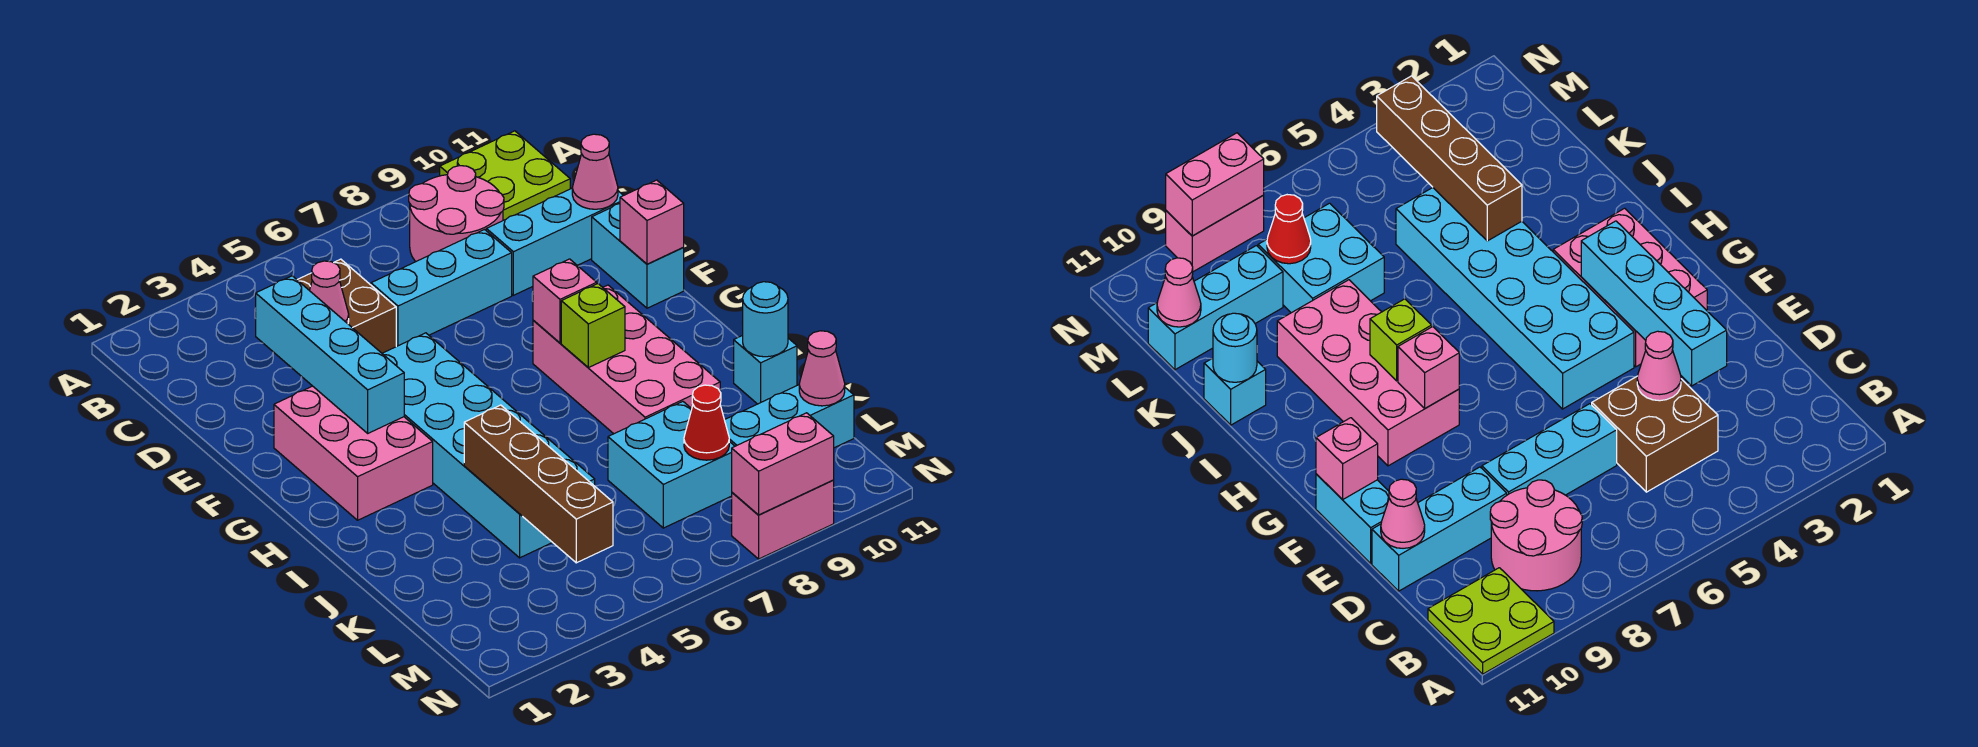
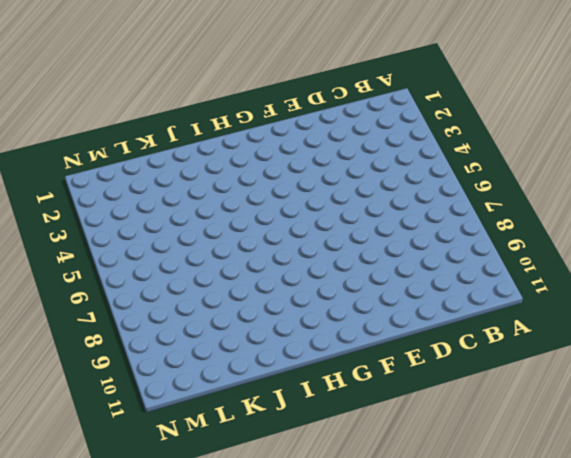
none -> lime plate A10:B11 level 1
none -> pink round brick B8:C9 level 1
none -> brown brick C4:D5 level 1

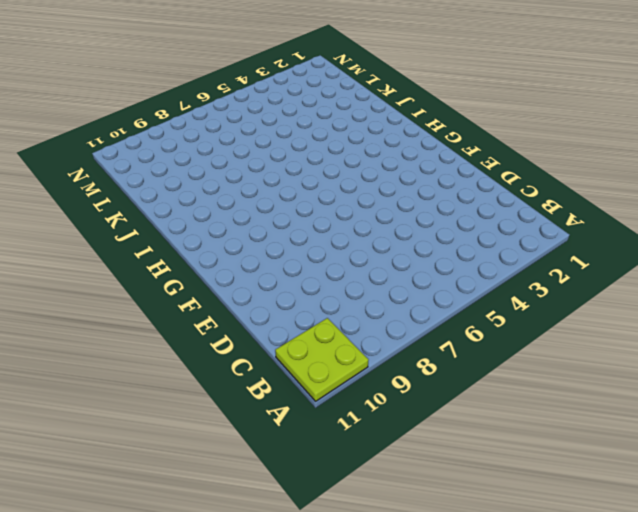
none -> pink round brick B8:C9 level 1
none -> brown brick C4:D5 level 1
none -> cyan brick D6:D8 level 1

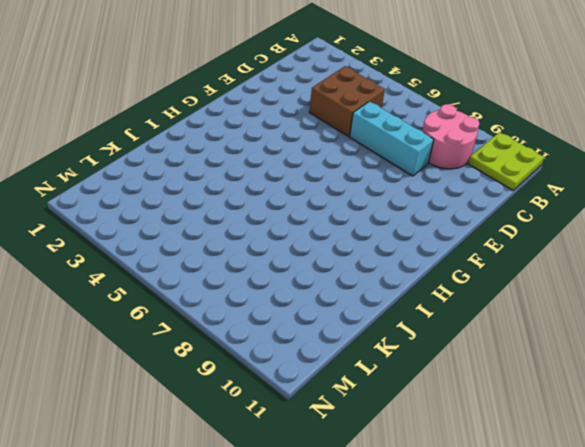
none -> cyan brick D9:D11 level 1
none -> cyan brick E11:F11 level 1
none -> pink brick F2:H3 level 1

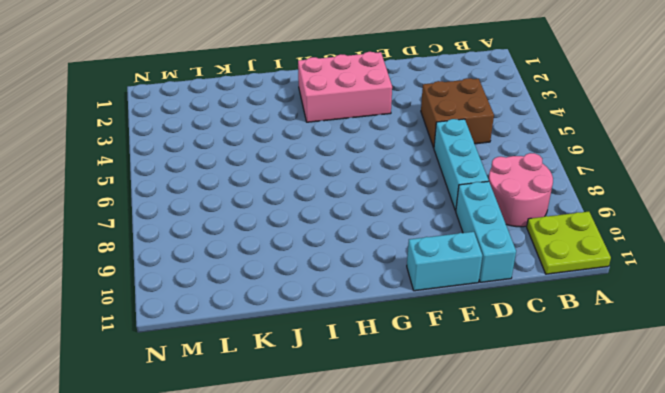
none -> cyan brick F4:K5 level 1
none -> pink brick G8:J9 level 1
none -> cyan brick J11 level 1

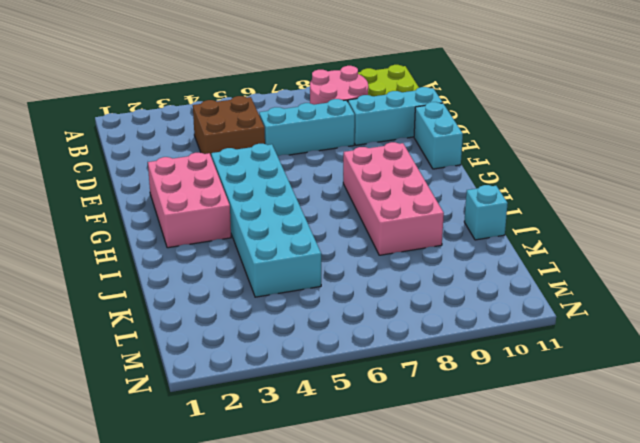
none -> cyan brick K7:L8 level 1
none -> cyan brick L9:L11 level 1
none -> pink brick N8:N9 level 1

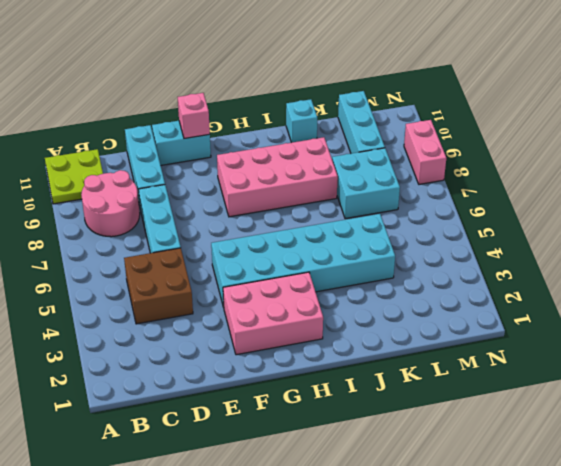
none -> cyan brick D3:G3 level 2
none -> pink cone D4 level 2
none -> pink cone D11 level 2

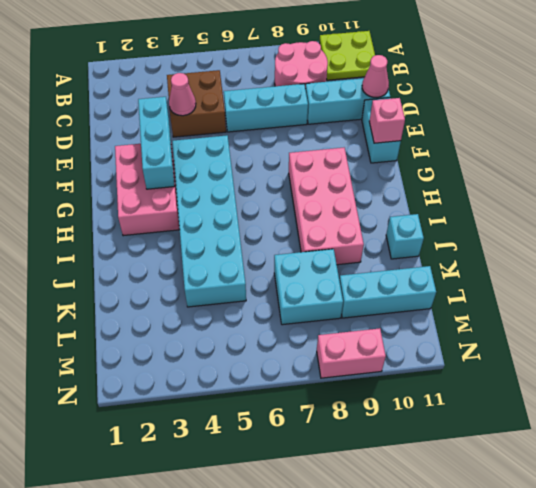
cyan brick E3:G3 level 2 -> cyan brick D3:G3 level 2
none -> pink brick G8 level 2
none -> lime brick H8 level 2
none -> brown brick J4:M4 level 2

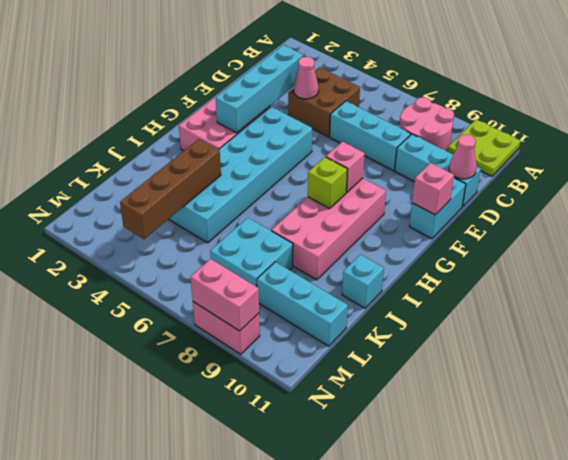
none -> cyan round brick J11 level 2
none -> red cone L8 level 2
none -> pink cone L11 level 2

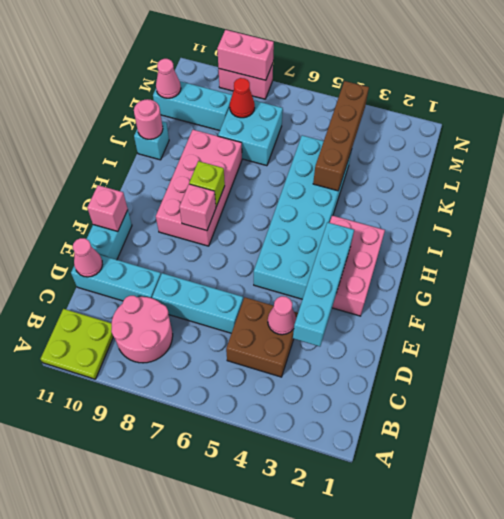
pink round brick J11 level 2 -> cyan round brick J11 level 2

